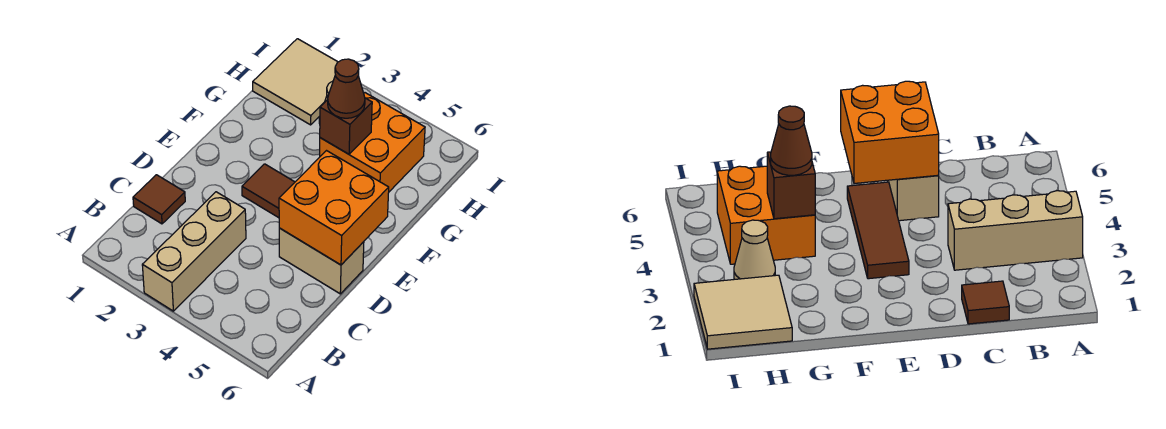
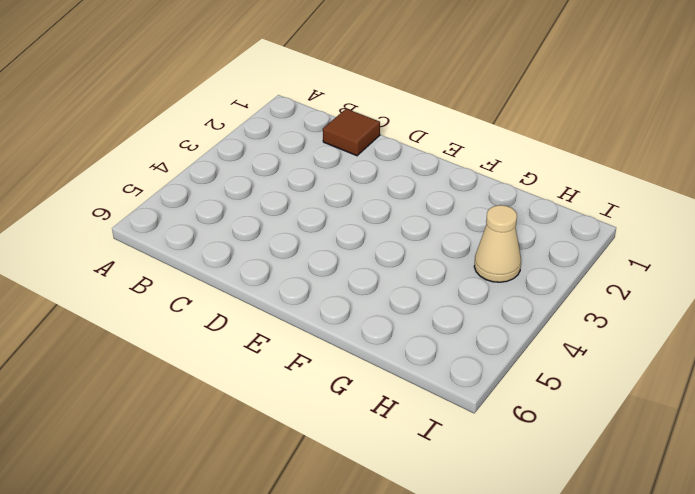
none -> tan brick A3:C3 level 1
none -> tan brick D5:D6 level 1

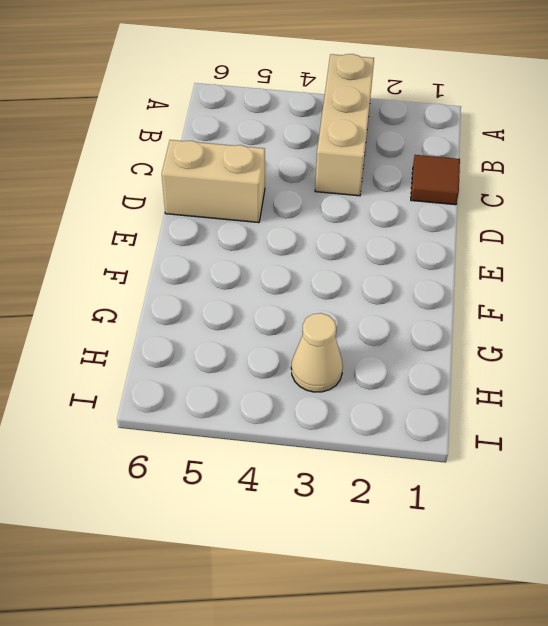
none -> brown tile E3:E5 level 1
none -> orange brick G4:H5 level 1

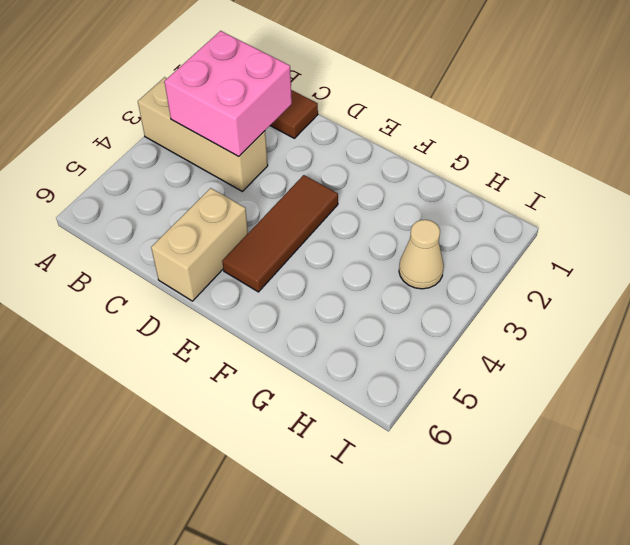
pink brick B2:C3 level 2 -> none
none -> orange brick G4:H5 level 1
none -> tan tile H1:I2 level 1

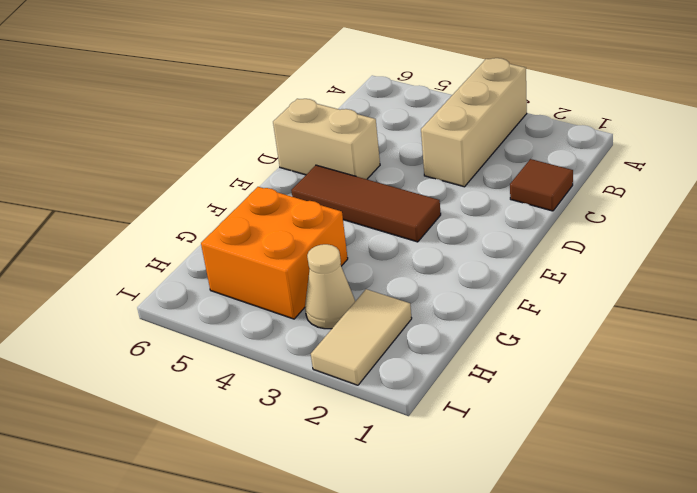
tan tile H2:I2 level 1 -> tan tile H1:I2 level 1
none -> orange brick D5:E6 level 2
none -> brown brick G4 level 2

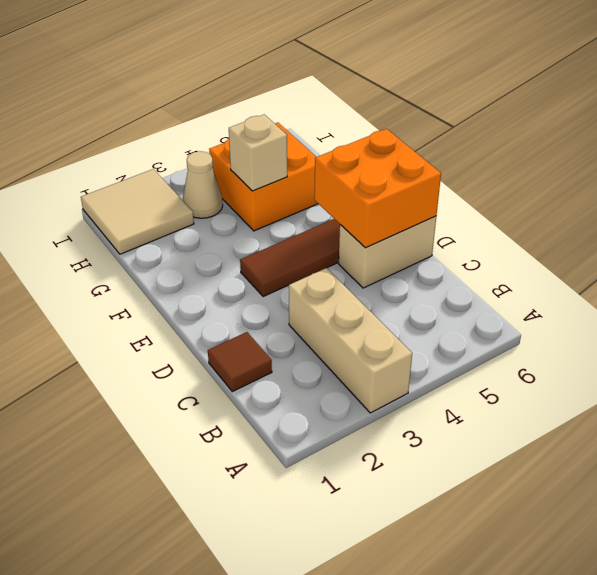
tan brick G4 level 2 -> brown brick G4 level 2
none -> brown cone G4 level 3

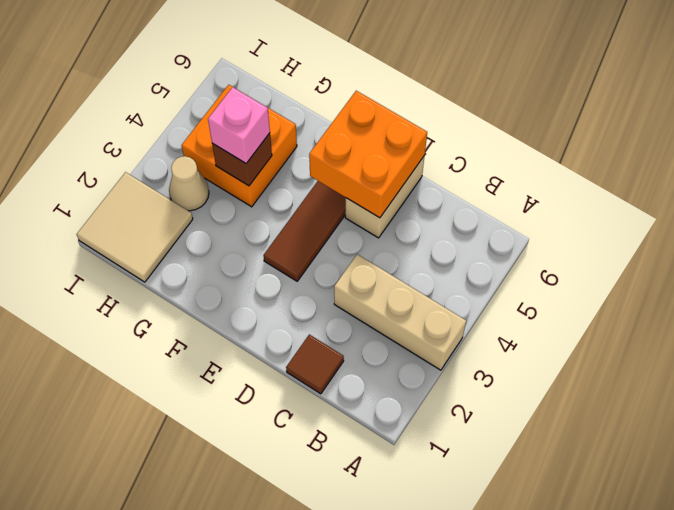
pink brick G4 level 3 -> brown cone G4 level 3

